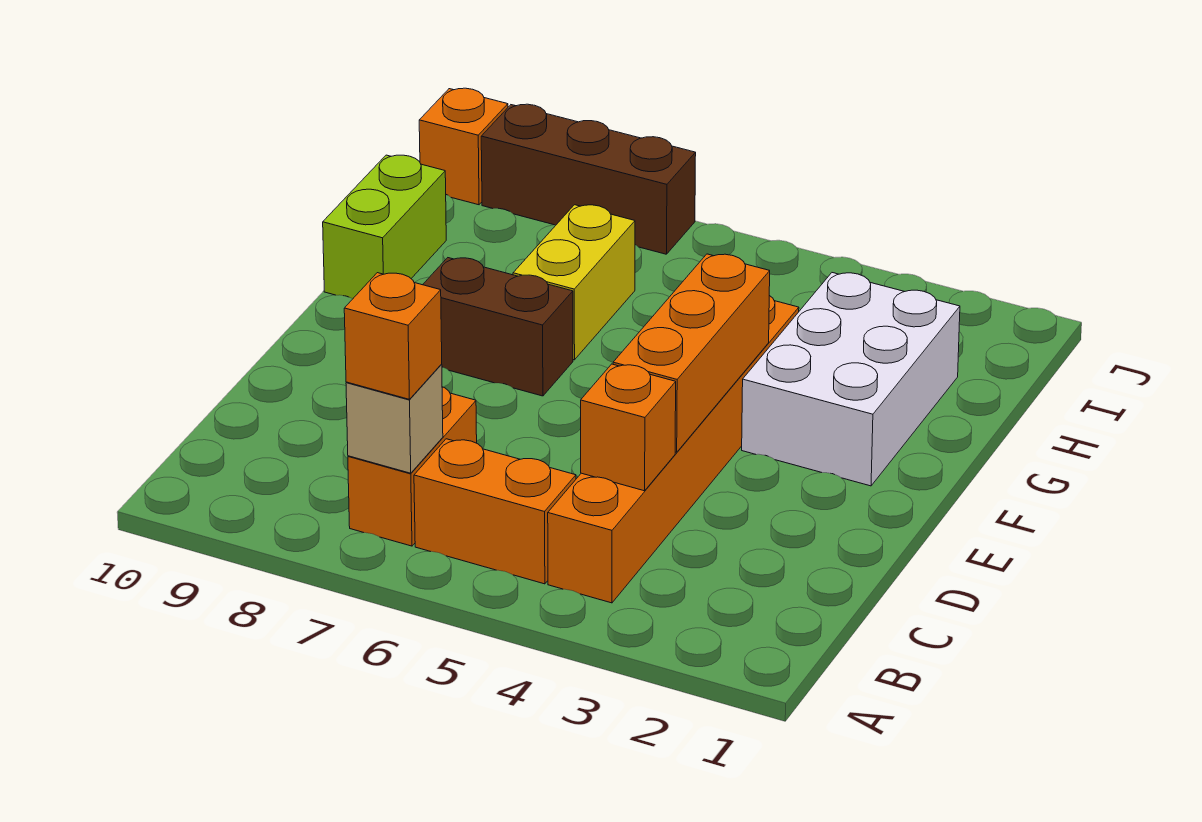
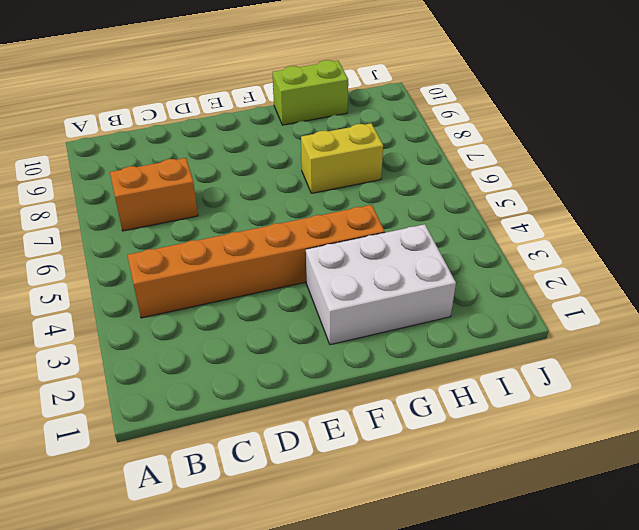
none -> orange brick B5:B6 level 1
none -> brown brick F7:F8 level 1
none -> brown brick J7:J9 level 1

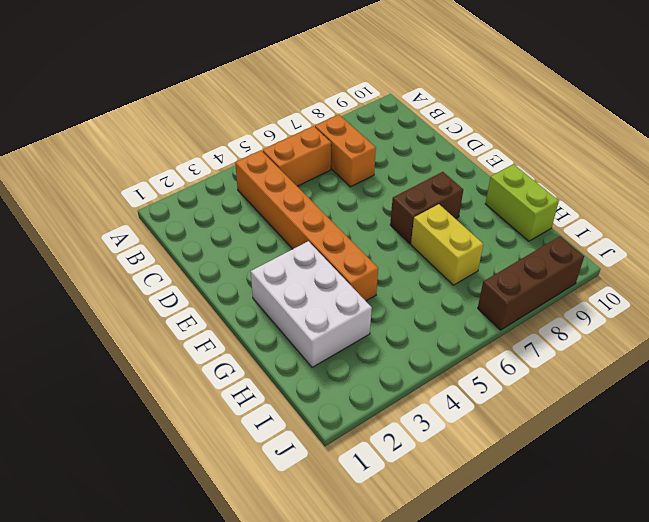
none -> orange brick J10 level 1
none -> tan brick B7 level 2
none -> orange brick C4 level 2

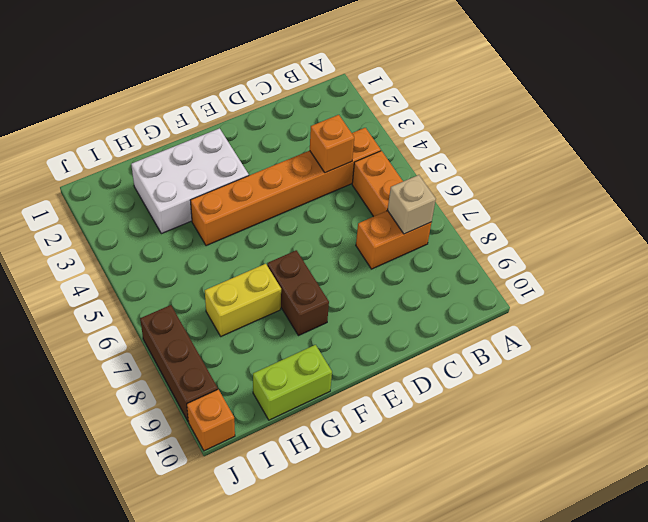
none -> orange brick D4:F4 level 2
none -> orange brick B7 level 3

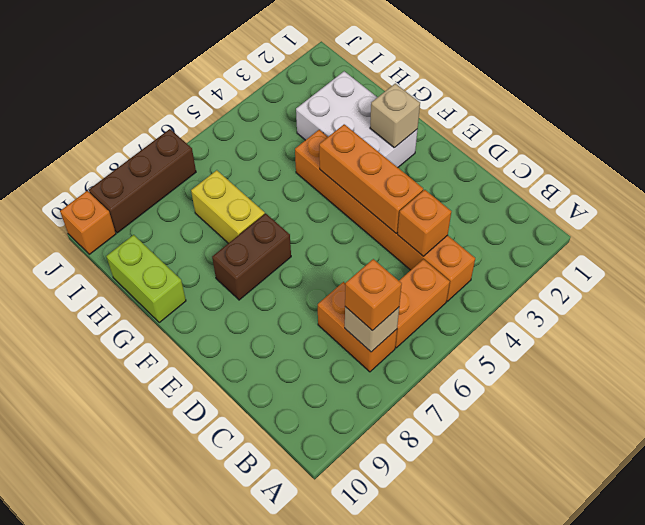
tan brick F2 level 2 -> none

